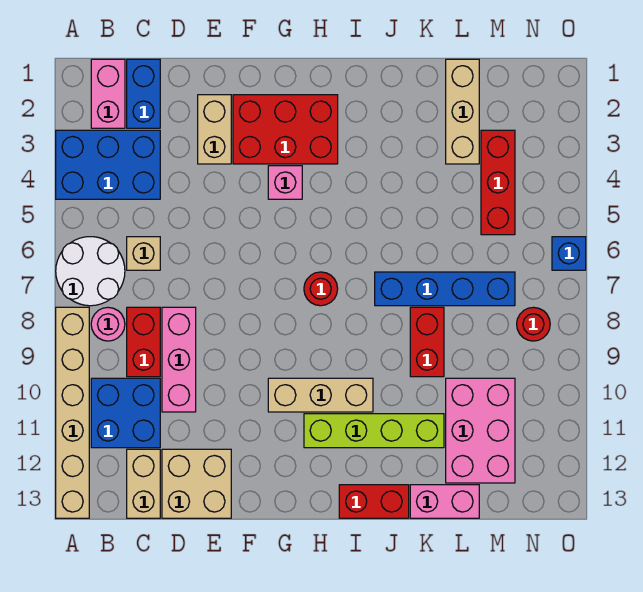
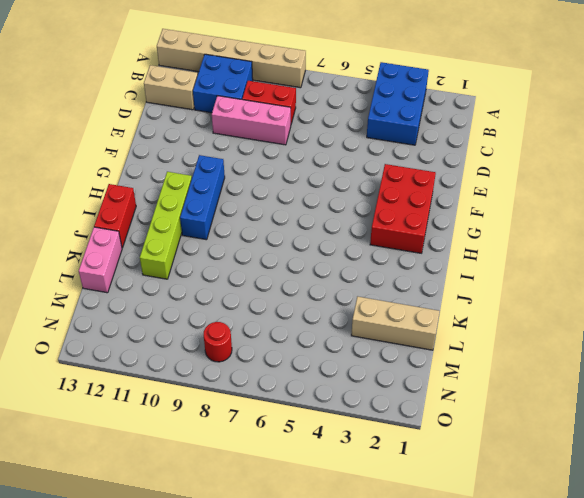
blue brick G10:I10 level 1 -> tan brick G10:I10 level 1
none -> white round brick A6:B7 level 1
none -> pink brick B1:B2 level 1
none -> pink round brick B8 level 1

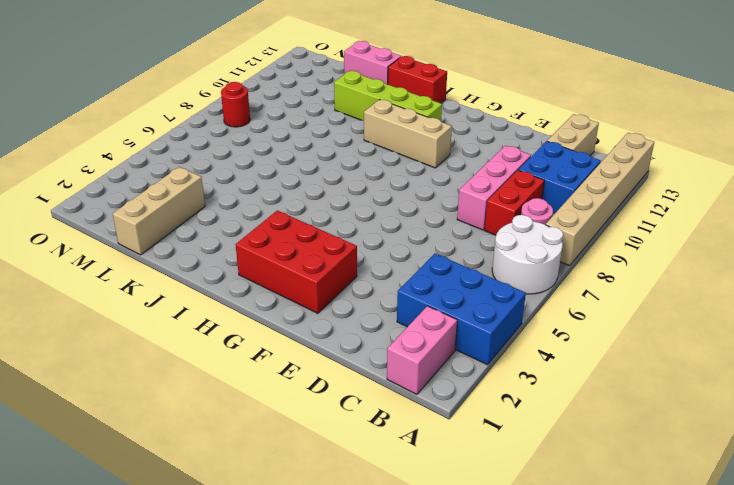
none -> blue brick C1:C2 level 1
none -> tan brick C6 level 1
none -> tan brick D12:E13 level 1

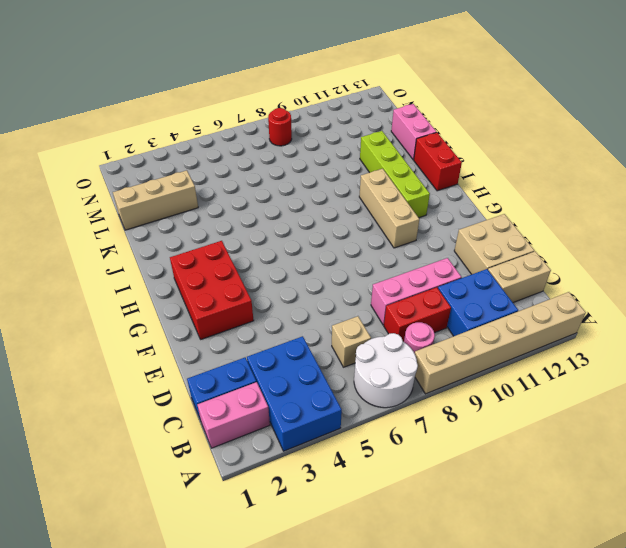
none -> tan brick E2:E3 level 1
none -> pink brick G4 level 1
none -> red round brick H7 level 1

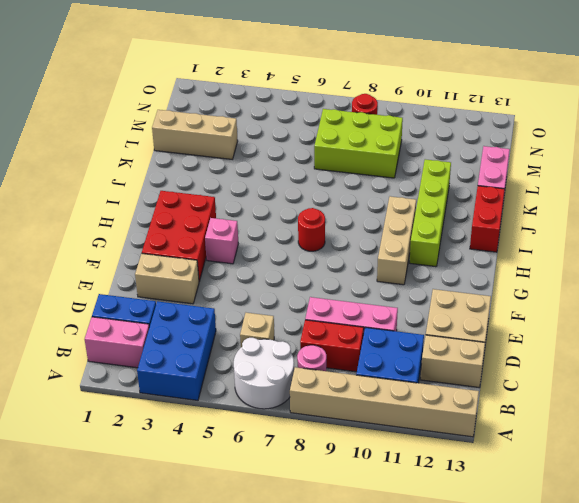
lime brick L7:M9 level 1 -> blue brick J7:M7 level 1
none -> red brick K8:K9 level 1
none -> pink brick L10:M12 level 1
none -> red brick M3:M5 level 1

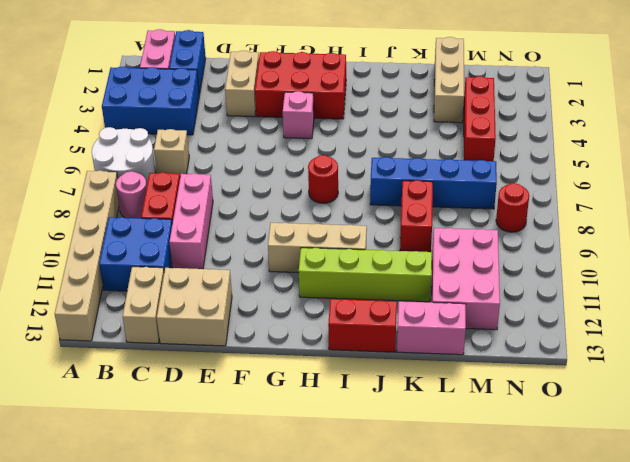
none -> blue brick O6 level 1

